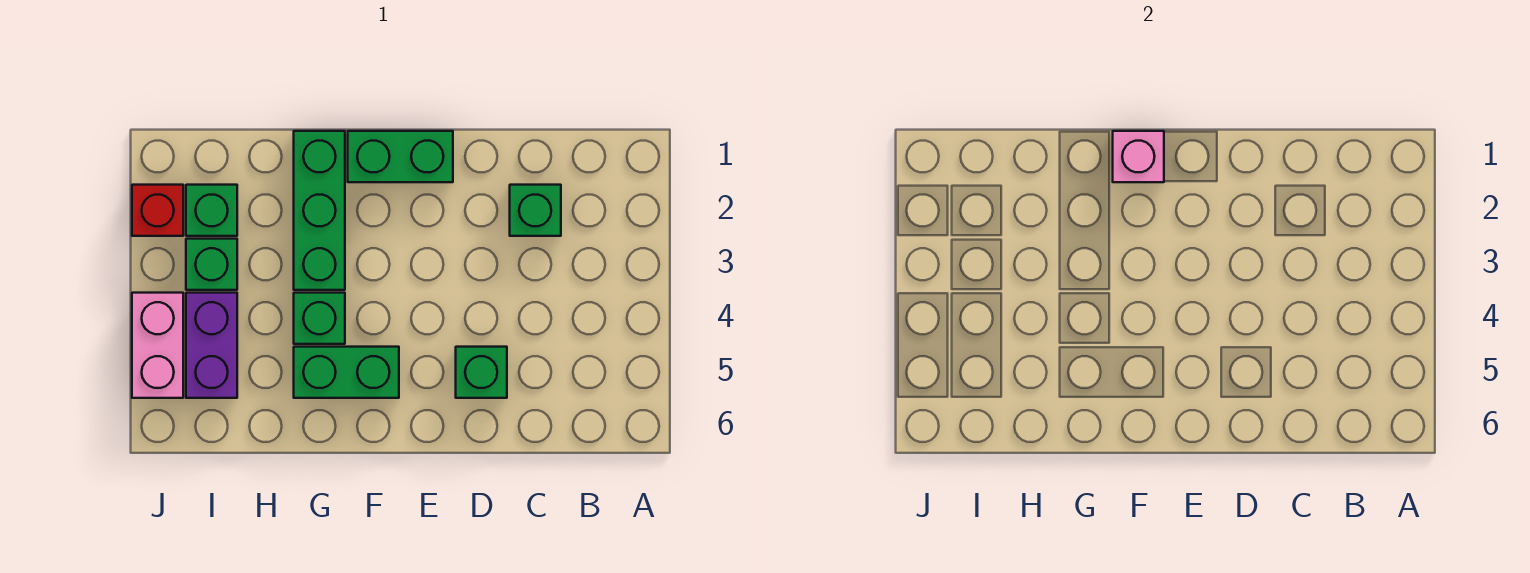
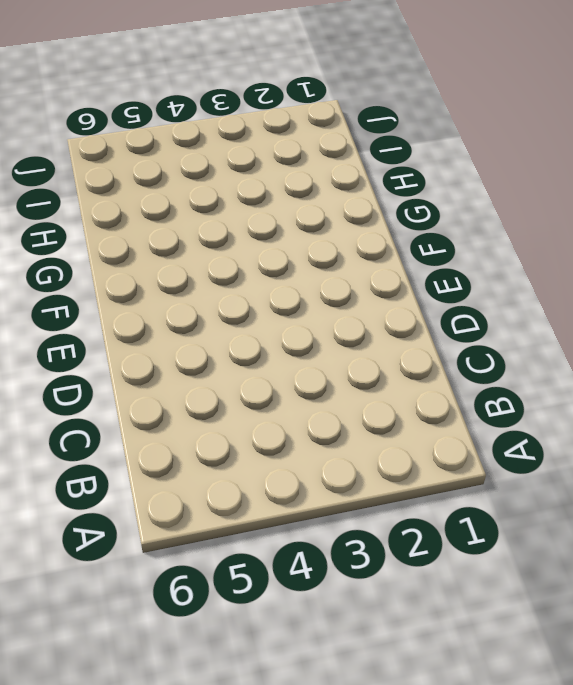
none -> green brick C2 level 1
none -> green brick D5 level 1
none -> green brick E1:F1 level 1

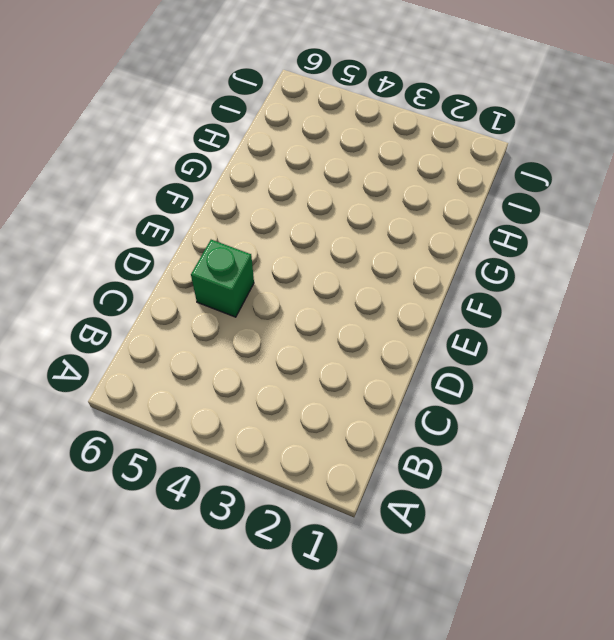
none -> green brick C2 level 1
none -> green brick E1:F1 level 1
none -> green brick F5:G5 level 1

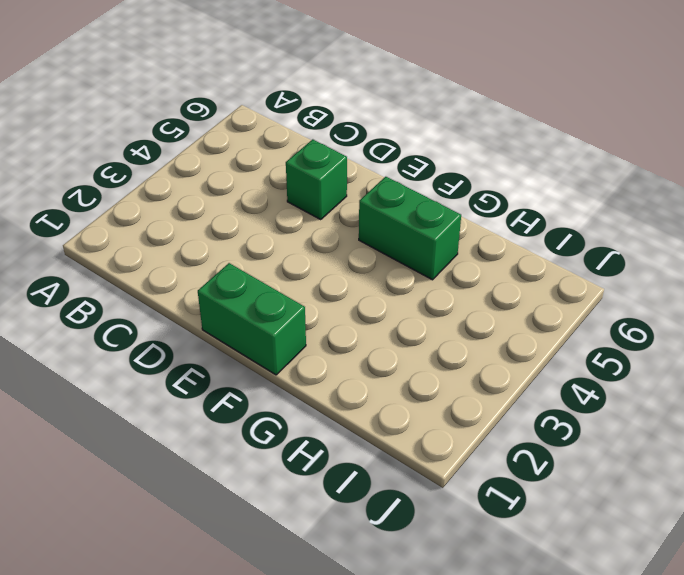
none -> green brick C2 level 1
none -> green brick G1:G3 level 1
none -> green brick G4 level 1

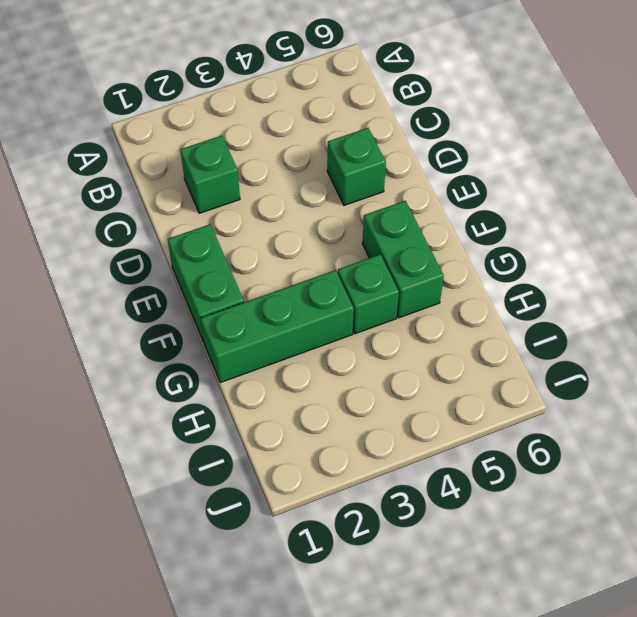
none -> green brick I2 level 1
none -> green brick I3 level 1
none -> purple brick I4:I5 level 1

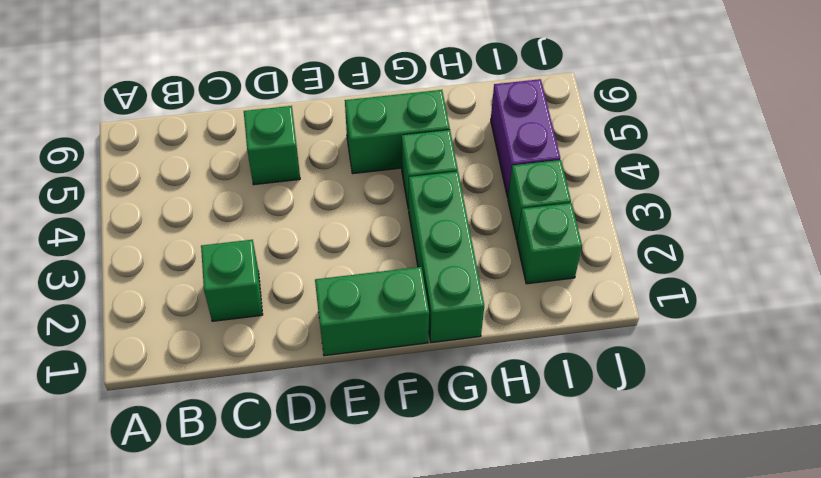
none -> red brick J2 level 1
none -> pink brick J4:J5 level 1
none -> pink brick F1 level 2

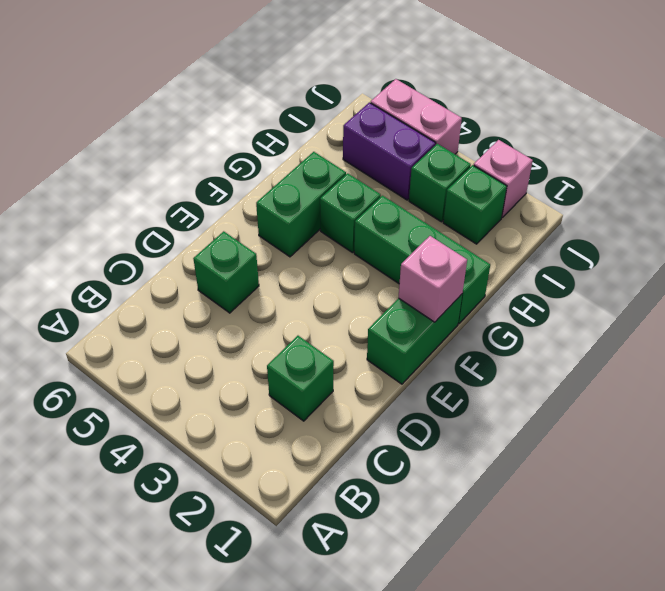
pink brick J2 level 1 -> red brick J2 level 1

